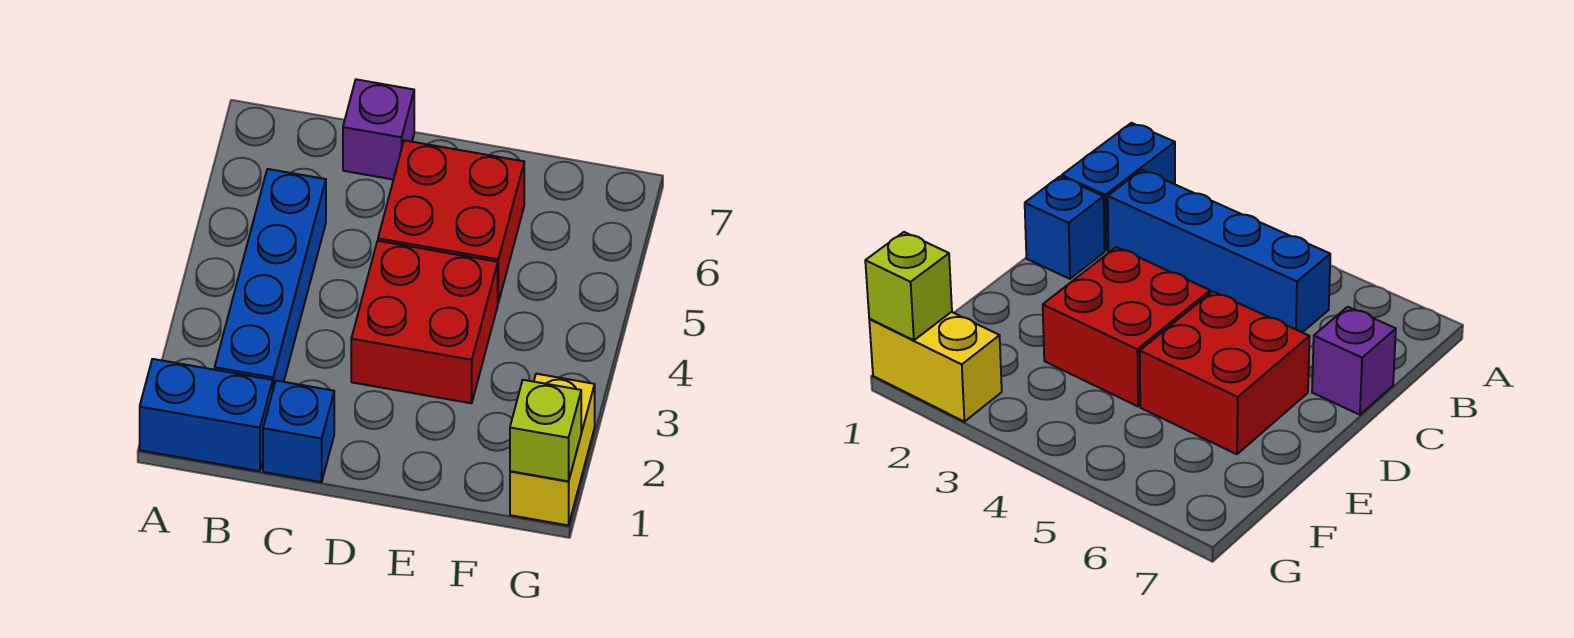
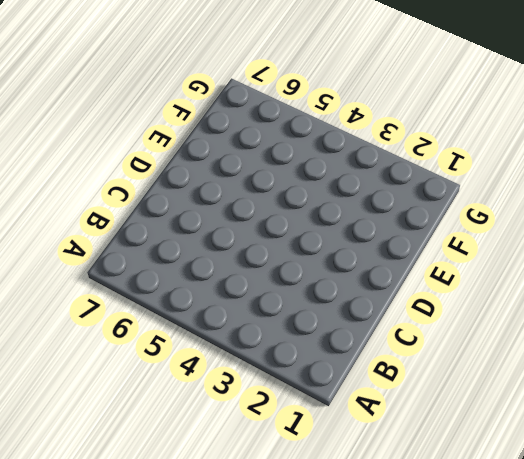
none -> blue brick A1:B1 level 1
none -> blue brick B2:B5 level 1

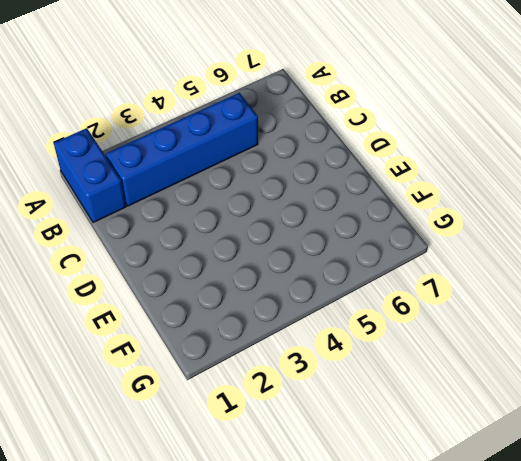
none -> blue brick C1 level 1
none -> purple brick C7 level 1

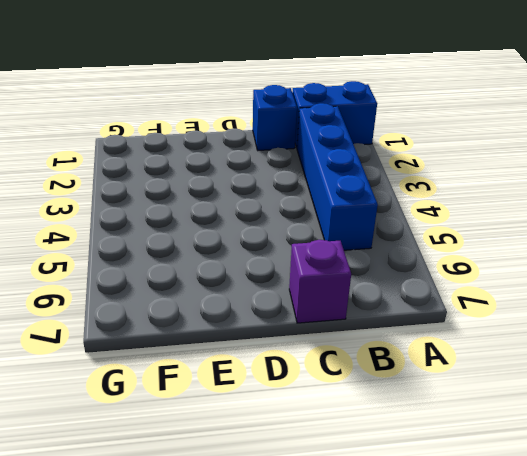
none -> red brick D3:E4 level 1
none -> red brick D5:E6 level 1

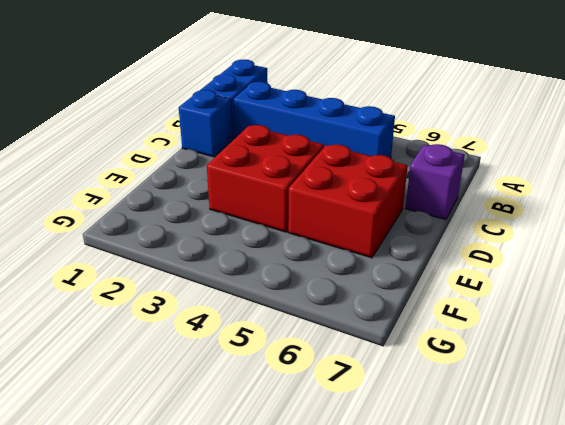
none -> yellow brick G1:G2 level 1
none -> lime brick G1 level 2

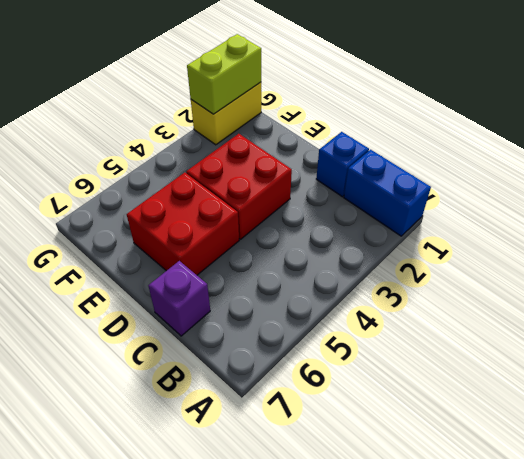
lime brick G1:G2 level 2 -> lime brick G1 level 2
none -> blue brick B2:B5 level 1

